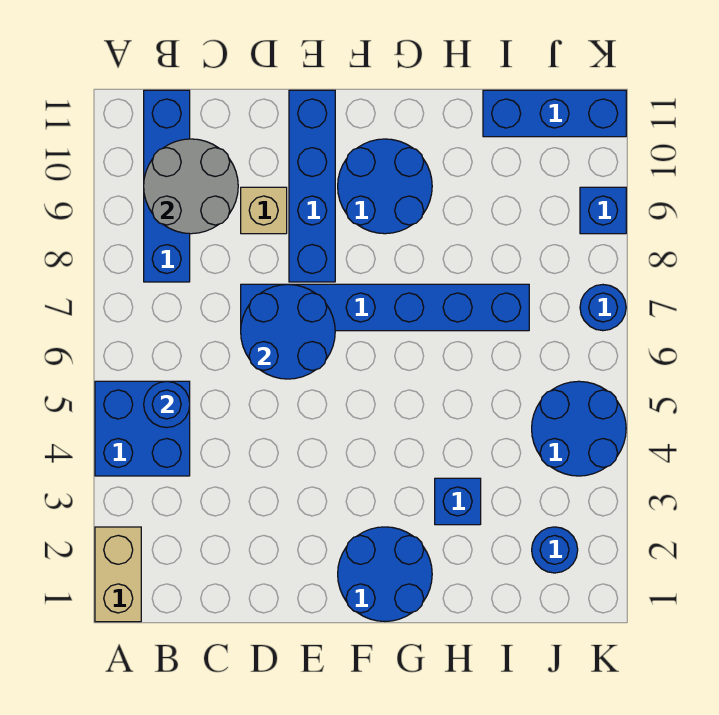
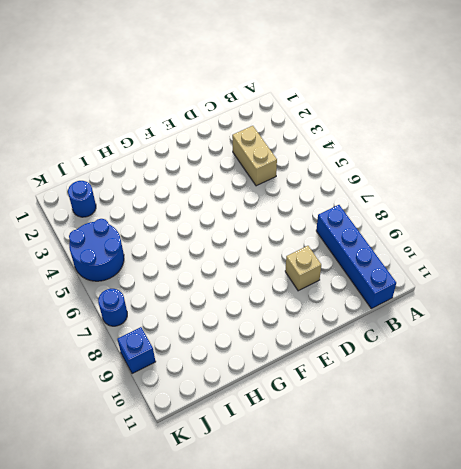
tan brick C3:C4 level 1 -> tan brick A1:A2 level 1
none -> blue brick A4:B5 level 1
none -> blue brick D7:I7 level 1
none -> blue brick E8:E11 level 1

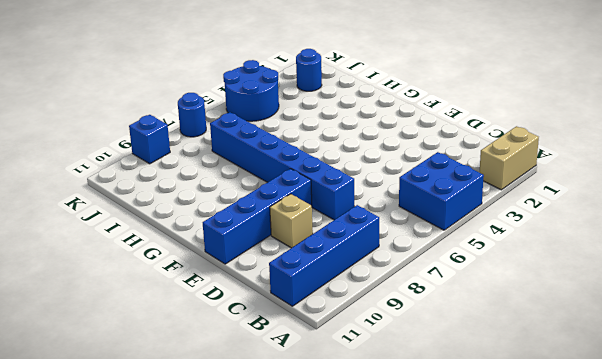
none -> blue round brick F1:G2 level 1
none -> blue round brick F9:G10 level 1
none -> blue brick H3 level 1

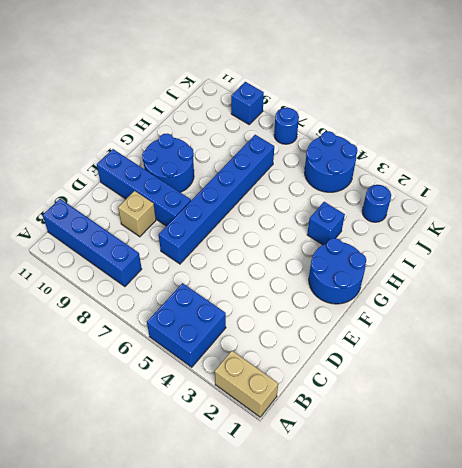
none -> blue brick I11:K11 level 1
none -> blue round brick B5 level 2
none -> grey round brick B9:C10 level 2

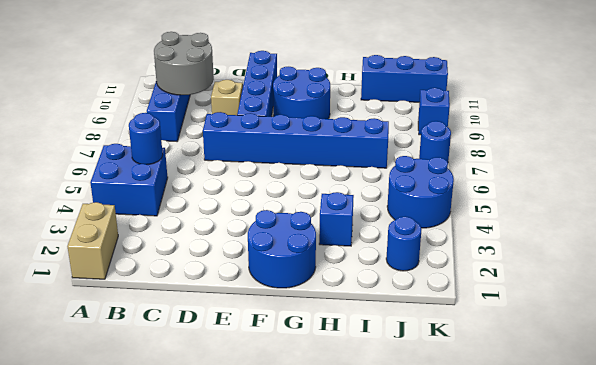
none -> blue round brick D6:E7 level 2

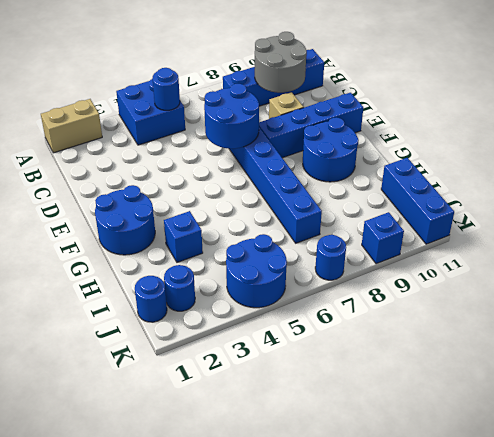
blue round brick J1 level 1 -> none

